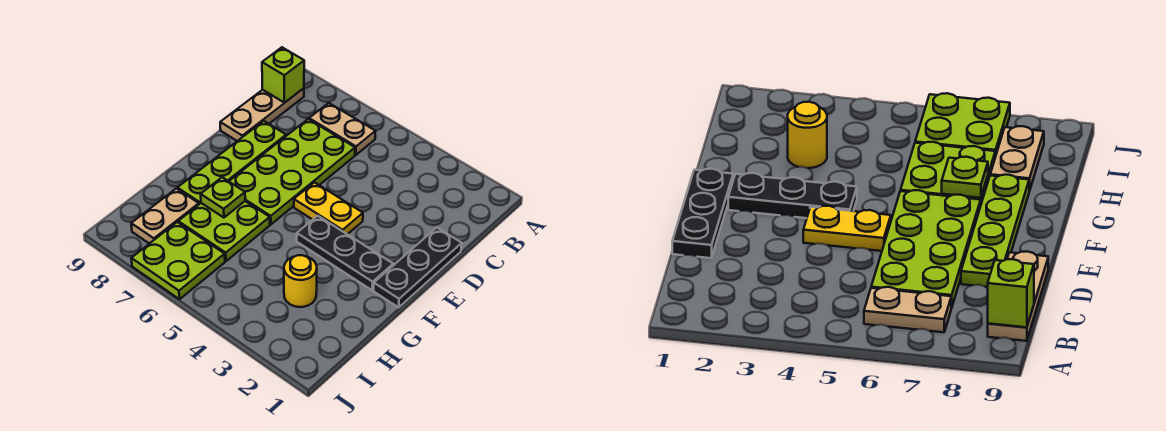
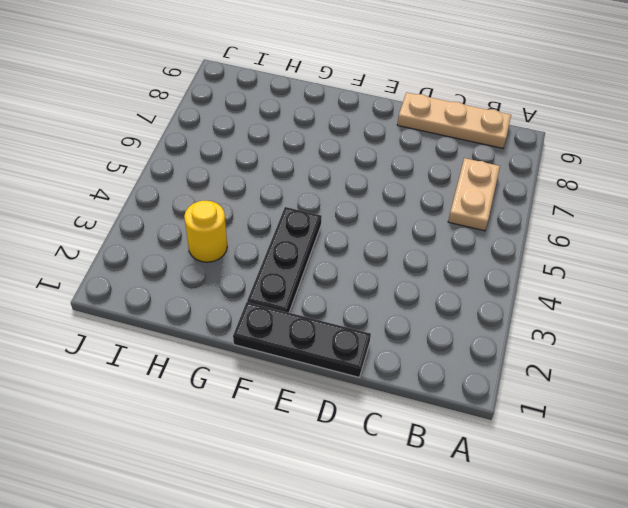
none -> lime plate C6:F7 level 1
none -> lime plate D8:G8 level 1
none -> yellow plate E4:E5 level 1

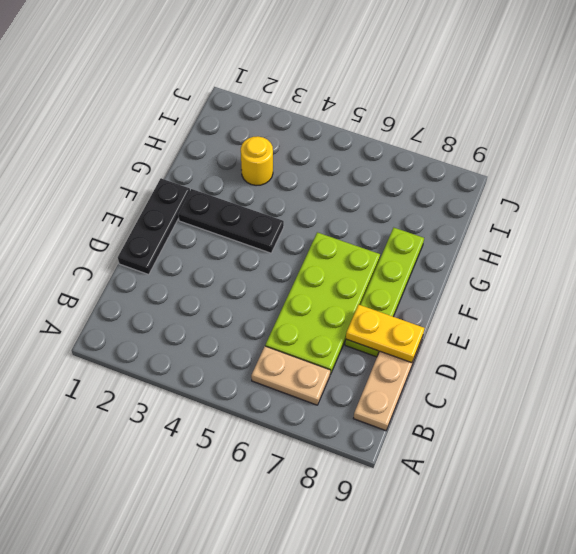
yellow plate D8:D9 level 2 -> yellow plate E4:E5 level 1
none -> lime plate G6:H7 level 1
none -> tan plate H8:I8 level 1
none -> lime plate I6:J7 level 1

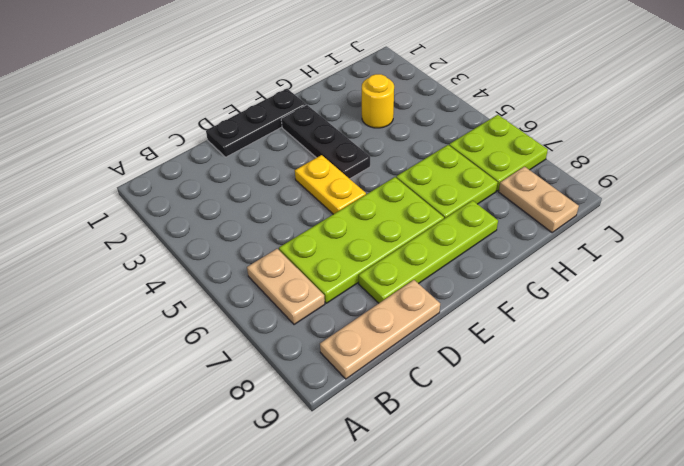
tan plate I8:I9 level 1 -> tan plate H8:I8 level 1
none -> lime brick B9 level 2
none -> lime plate G7 level 2

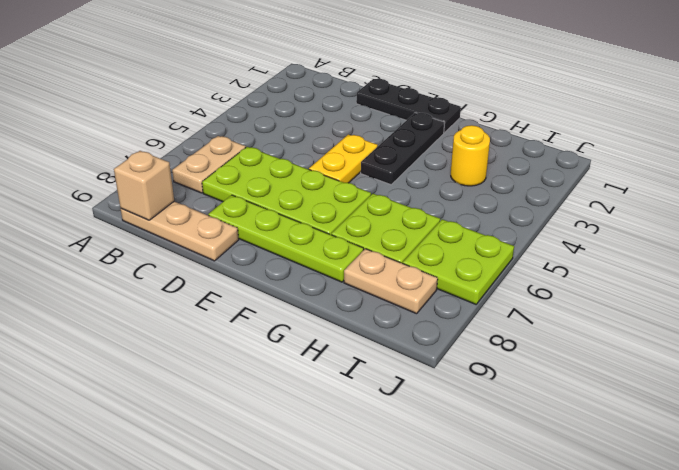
tan brick B9 level 2 -> lime brick B9 level 2
none -> lime plate G7 level 2

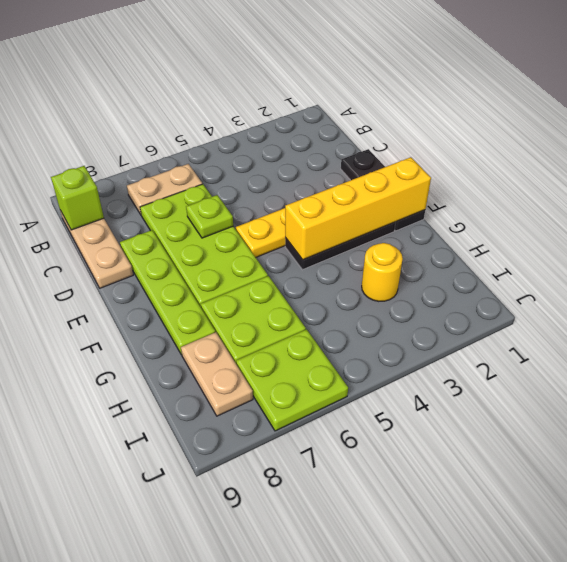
lime plate D6 level 2 -> lime plate G7 level 2
yellow brick F1:F4 level 2 -> none

